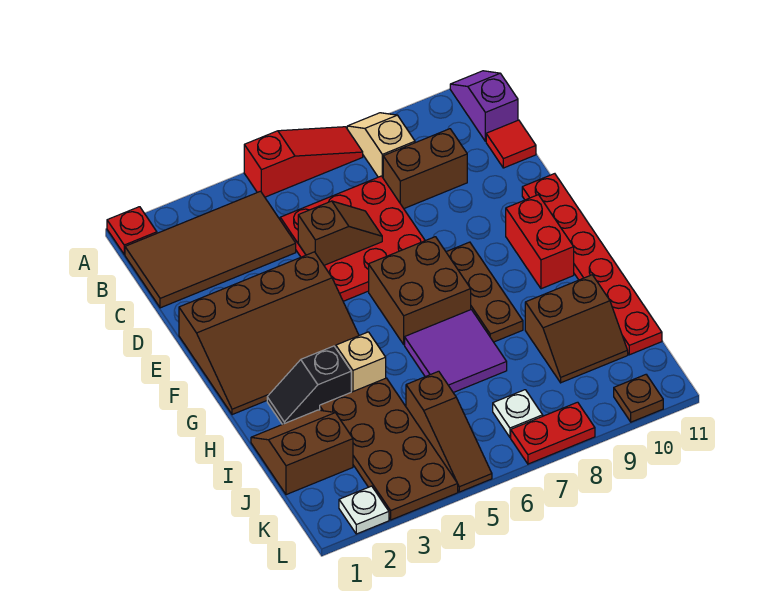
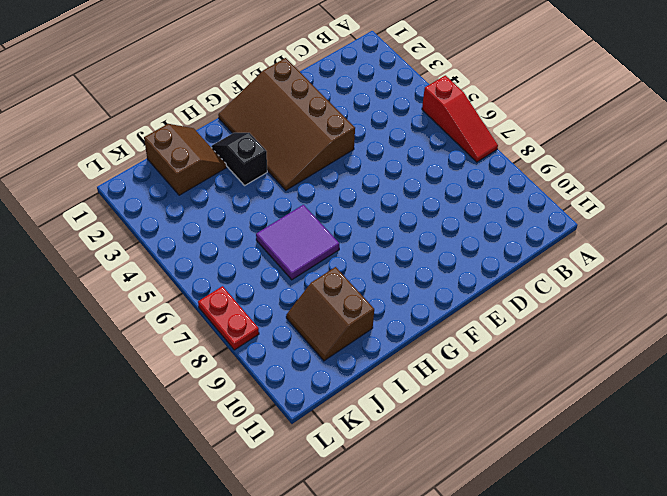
none -> red plate A1 level 1
none -> tan slope A8:B8 level 1 top B
none -> purple slope A11:B11 level 1 top B

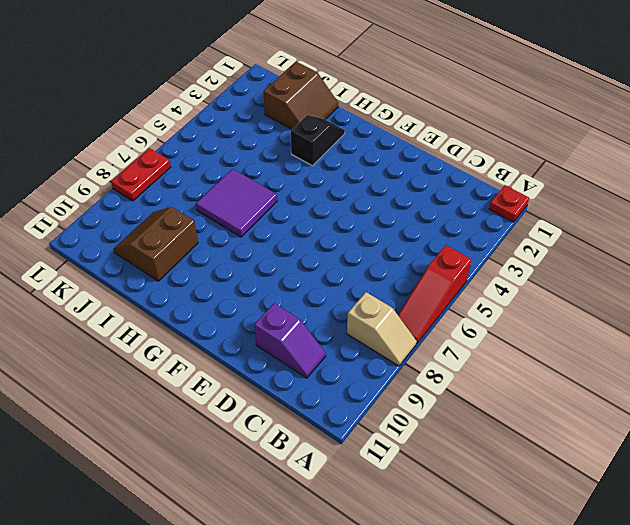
purple slope C10:D10 level 1 top D -> purple slope A11:B11 level 1 top B
none -> brown tile B1:C4 level 1
none -> red plate C5:E7 level 1
none -> brown brick C8:C9 level 1

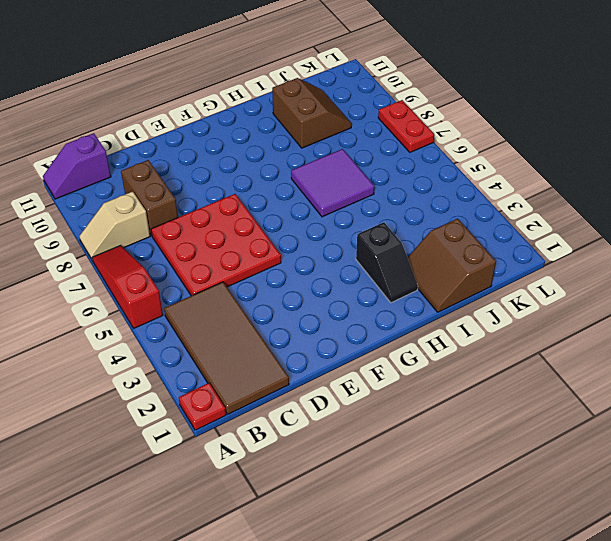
none -> red tile C11 level 1
none -> brown slope E1:G4 level 1 top E
none -> red plate E11:J11 level 1

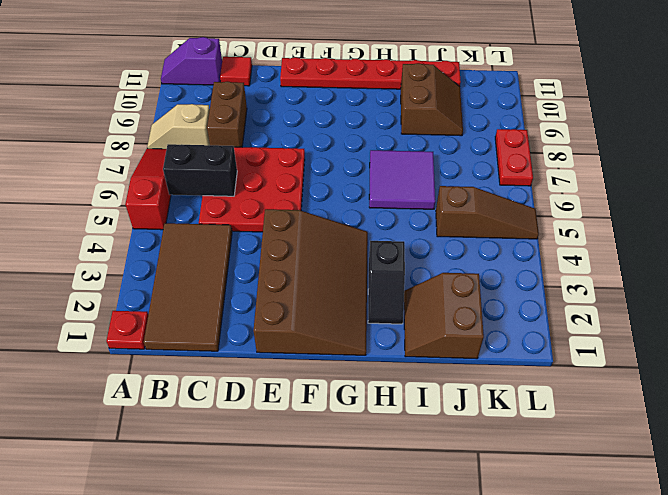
black brick B6:C6 level 2 -> none
none -> brown brick F6:G7 level 1
none -> brown plate F8:H8 level 1
none -> red brick F10:G10 level 1

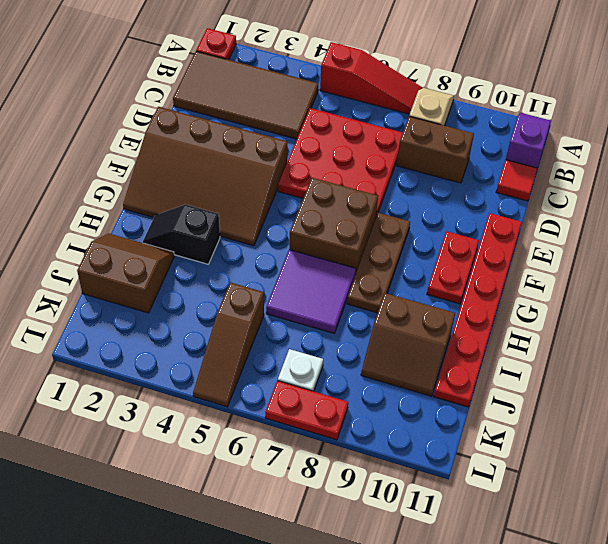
red plate F10:G10 level 1 -> red brick F10:G10 level 1
none -> tan brick H4 level 1
none -> brown plate I3:L4 level 1
none -> white plate L2 level 1

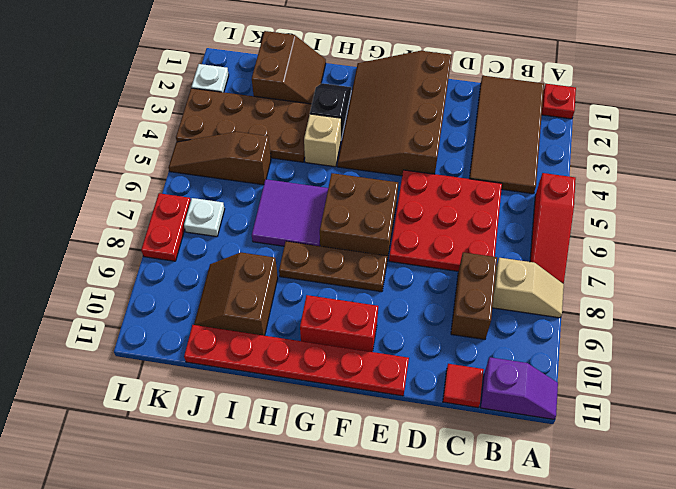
none -> brown plate L10 level 1
none -> brown slope D5:D6 level 2 top 5

